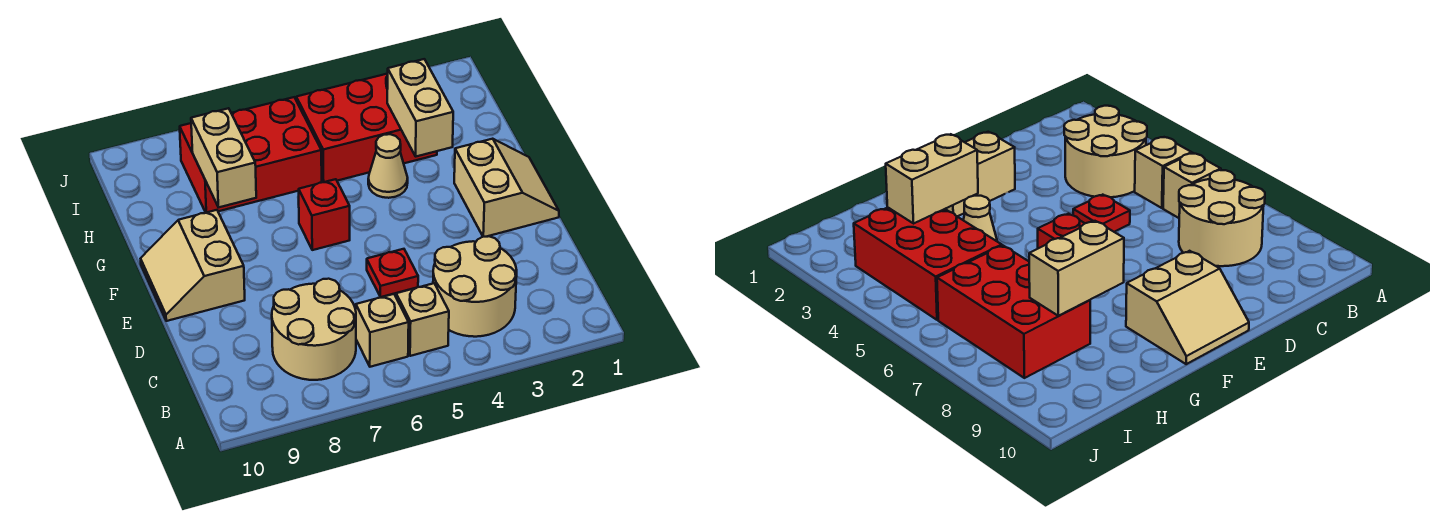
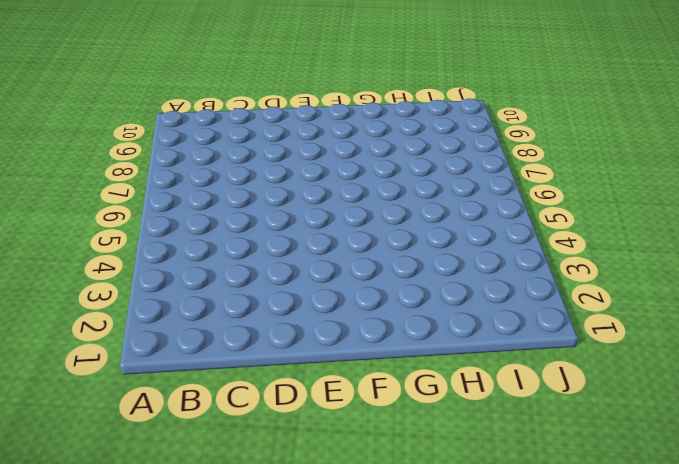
none -> tan round brick B3:C4 level 1
none -> tan brick B5 level 1
none -> tan brick B6 level 1

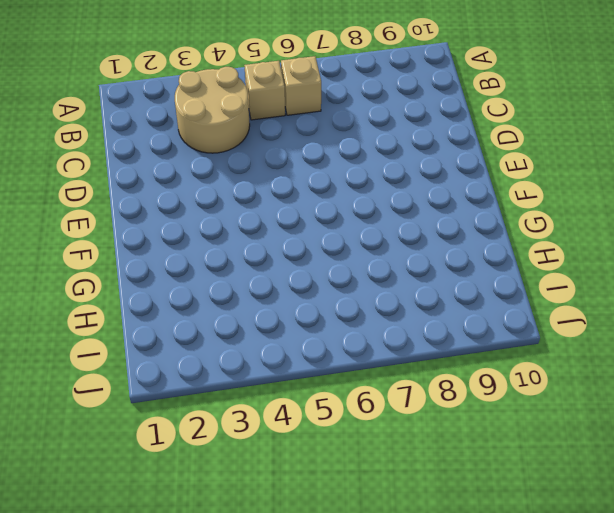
none -> tan round brick B7:C8 level 1
none -> red plate D5 level 1
none -> tan slope E1:F2 level 1 top 2

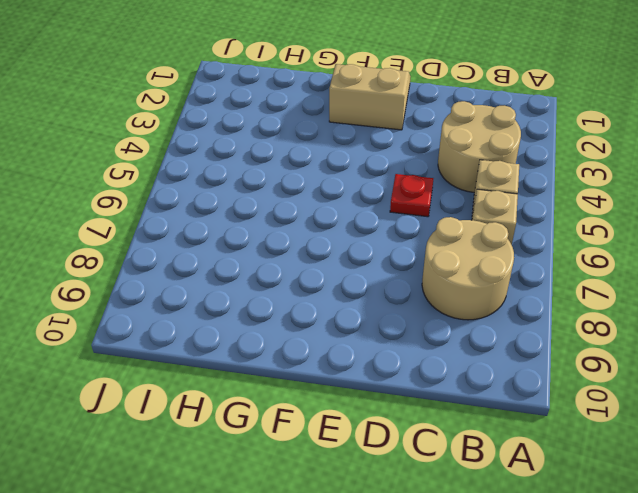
none -> tan slope E9:F10 level 1 top 9
none -> red brick F6 level 1
none -> tan cone G4 level 1

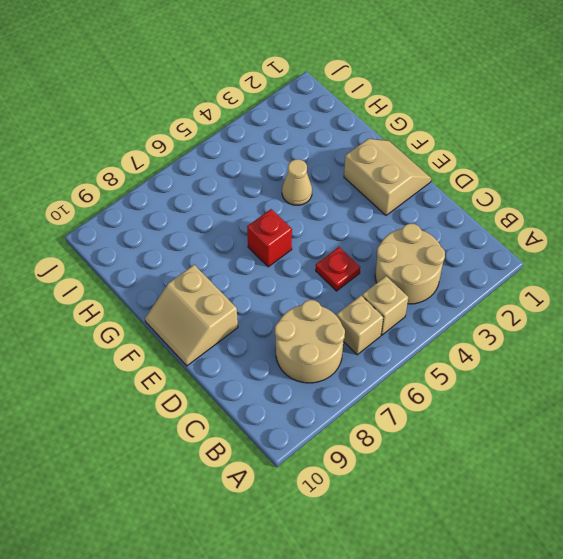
none -> red brick H3:I5 level 1
none -> red brick H6:I8 level 1
none -> tan brick G3:H3 level 2

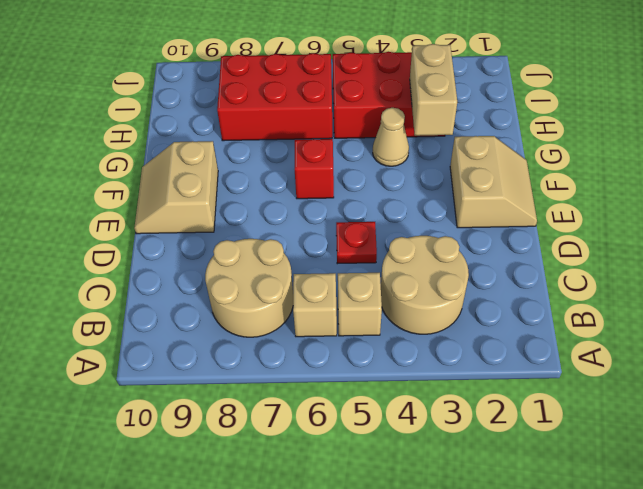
none -> tan brick G8:H8 level 2

